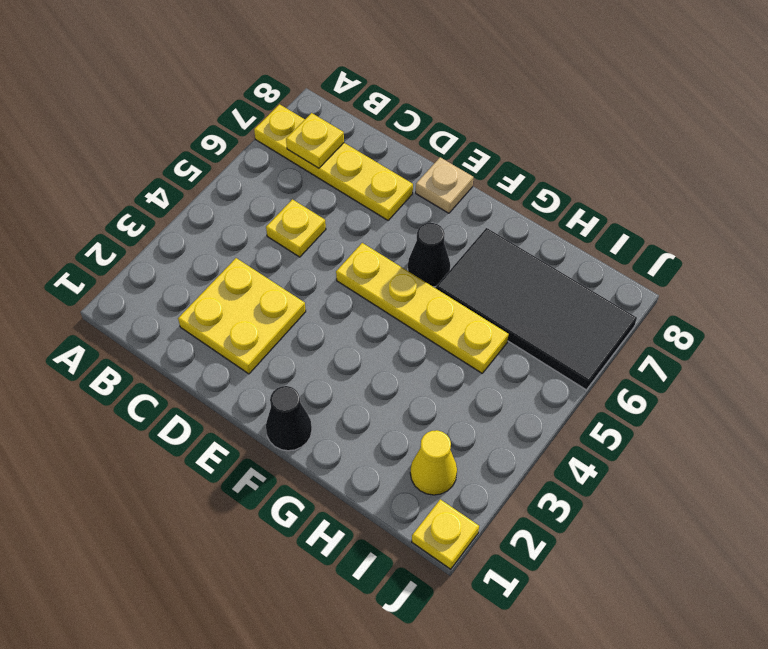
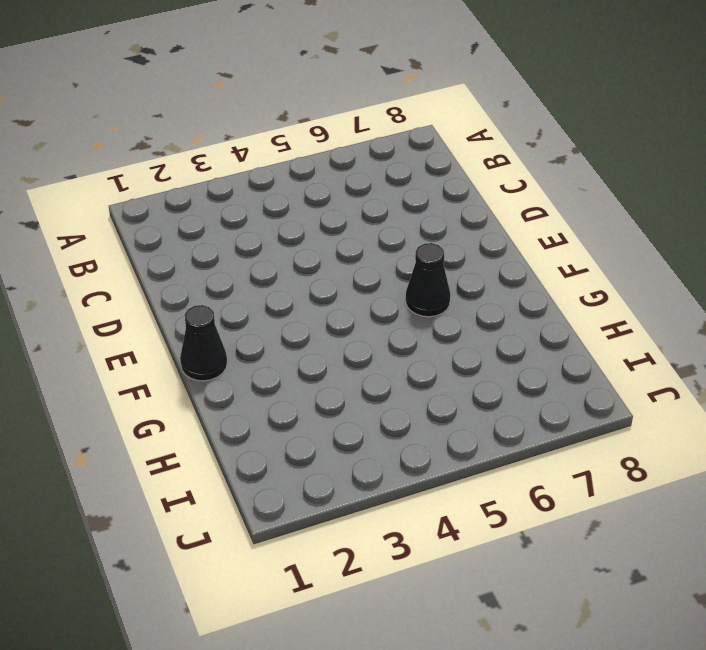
none -> yellow plate A7:D7 level 1
none -> yellow plate C2:D3 level 1

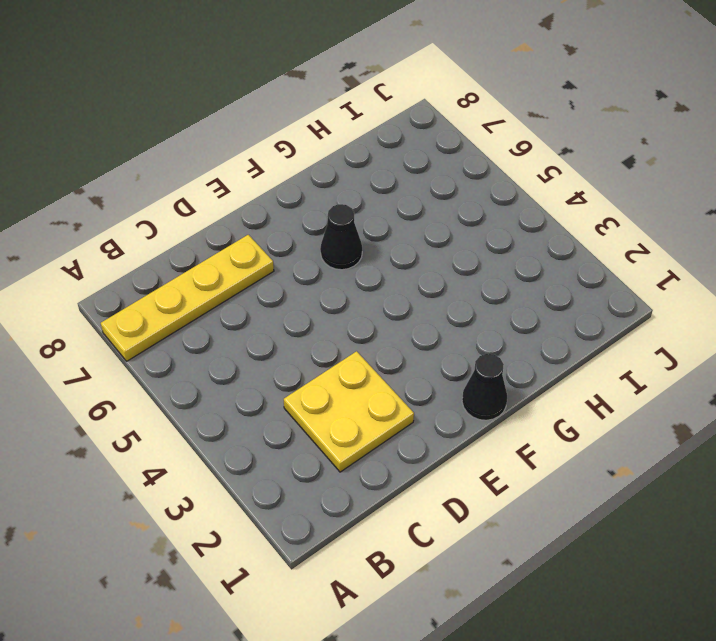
none -> yellow plate C5 level 1
none -> yellow plate E5:H5 level 1

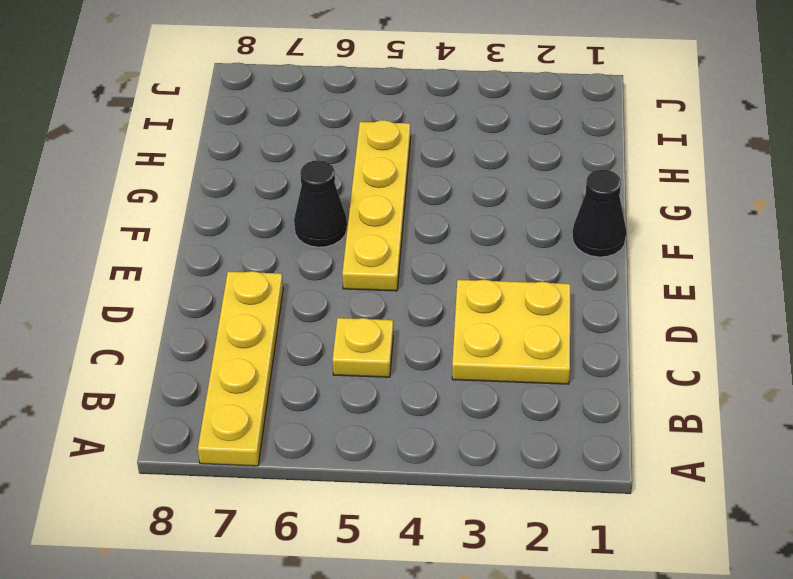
none -> tan plate E8 level 1
none -> black tile G6:J7 level 1

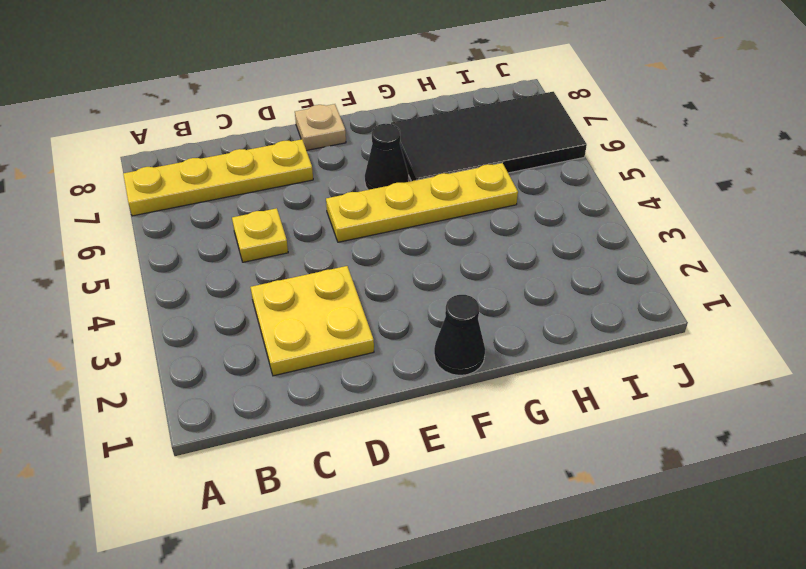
none -> yellow cone I2 level 1
none -> yellow plate J1 level 1

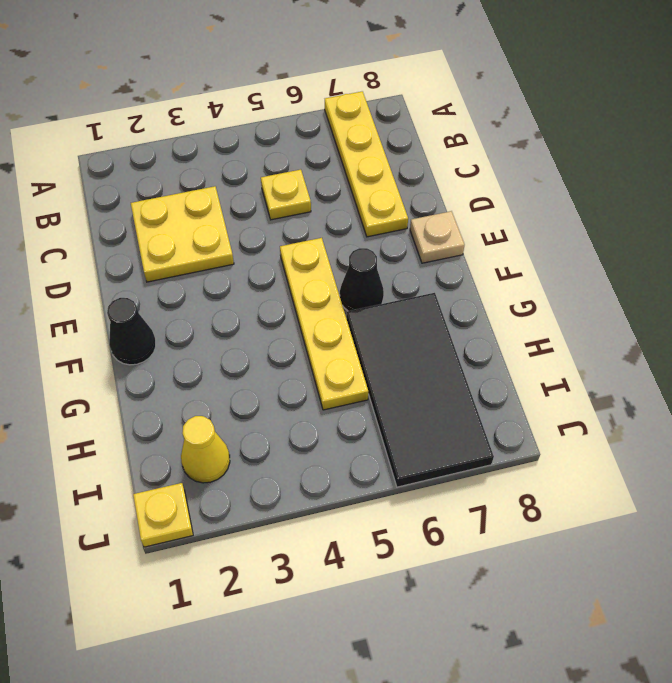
none -> yellow plate B7 level 2

